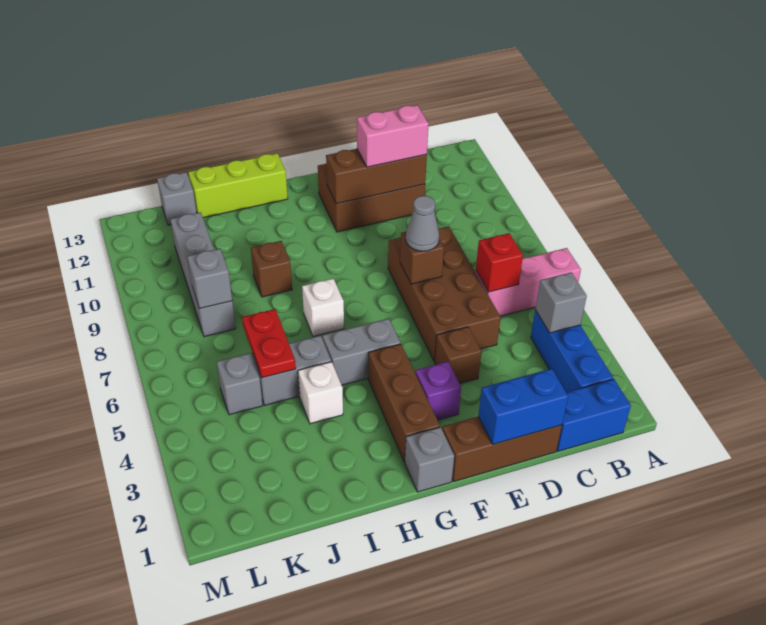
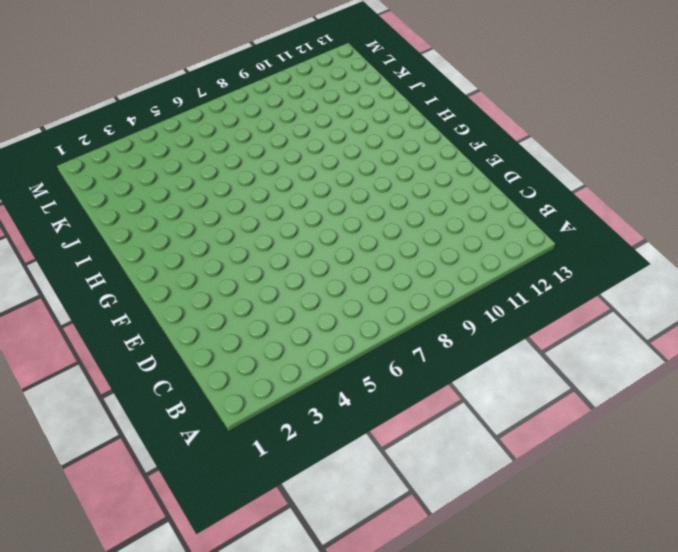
none -> pink brick A6:C6 level 1
none -> blue brick B1:C1 level 1
none -> blue brick B2:B4 level 1

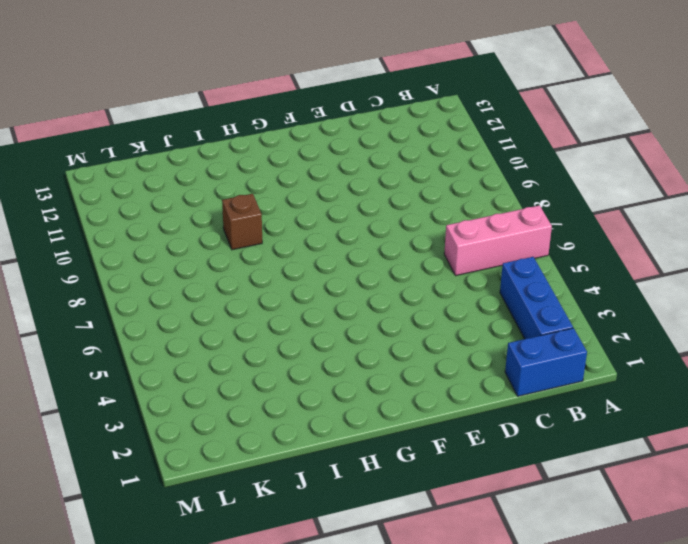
none -> brown brick D1:F1 level 1
none -> brown brick D5:E8 level 1
none -> brown brick D11:F12 level 1

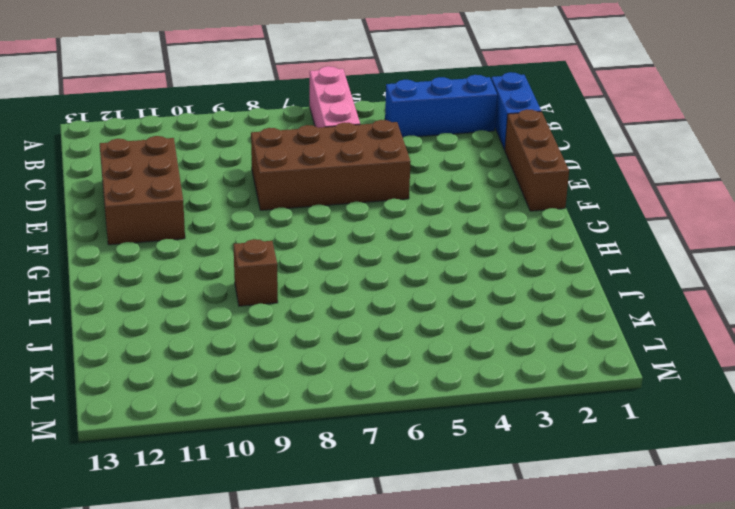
none -> brown brick E4 level 1
none -> purple brick F3 level 1
none -> grey brick G1 level 1

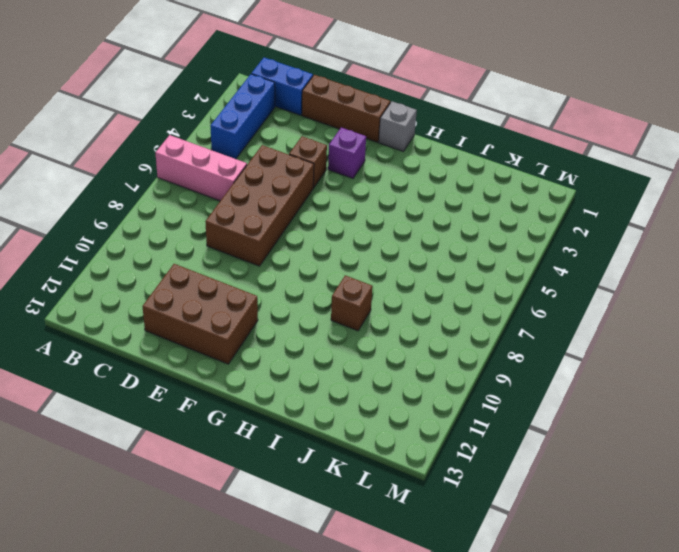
none -> brown brick G2:G4 level 1
none -> grey brick G5:H5 level 1
none -> white brick H7 level 1

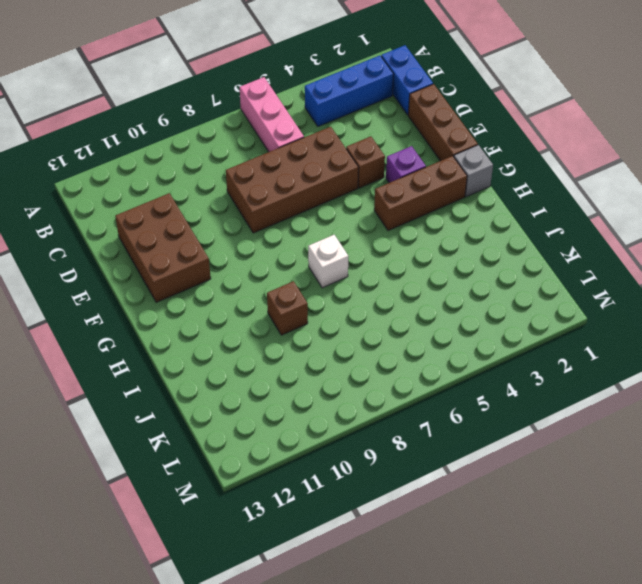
none -> grey brick G5:H5 level 1
none -> lime brick H13:J13 level 1
none -> white brick I4 level 1

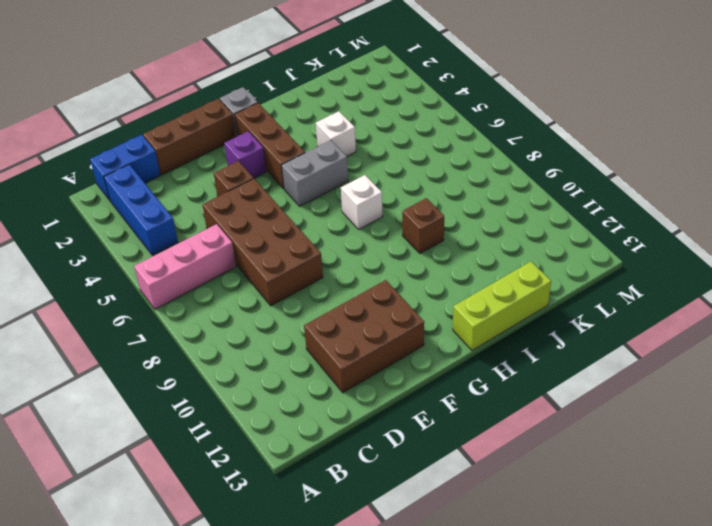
none -> grey brick I5:J5 level 1
none -> grey brick K5 level 1
none -> grey brick K8:K11 level 1

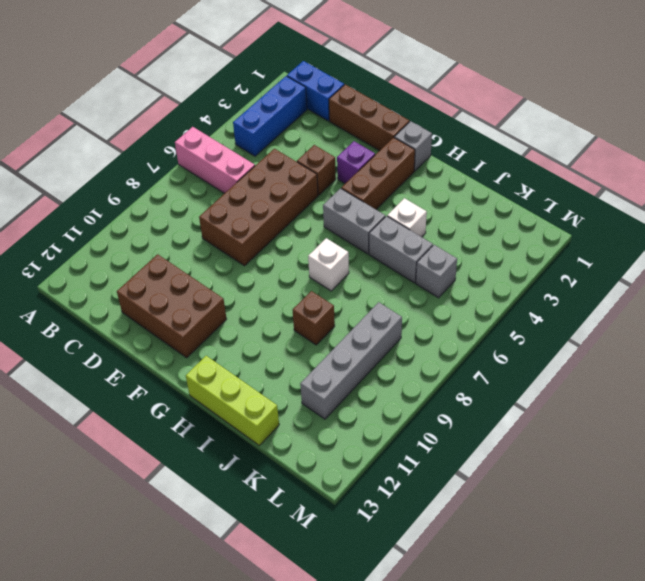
none -> grey brick K13 level 1
none -> grey brick B4 level 2
none -> red brick C6 level 2

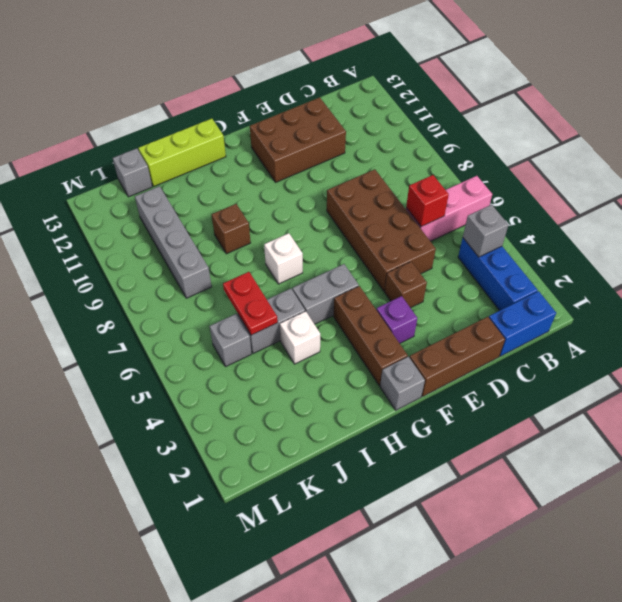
none -> blue brick D1:E1 level 2
none -> brown brick D11:F11 level 2
none -> brown brick E7 level 2

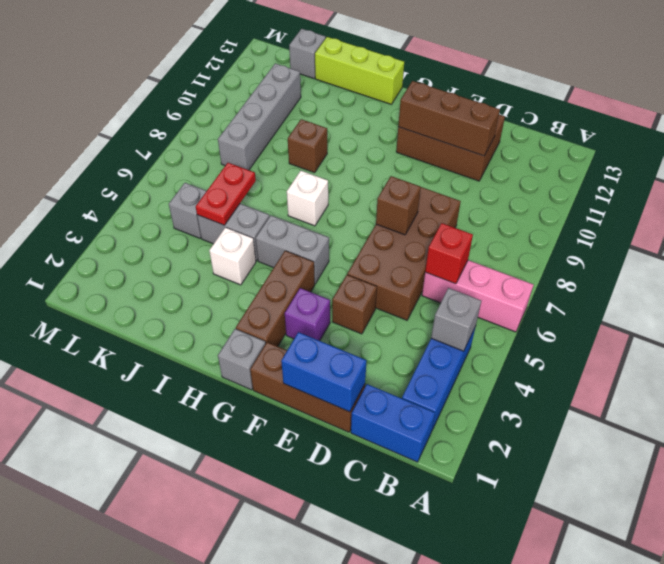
none -> grey brick K8 level 2
none -> pink brick D11:E11 level 3
none -> grey cone E7 level 3

